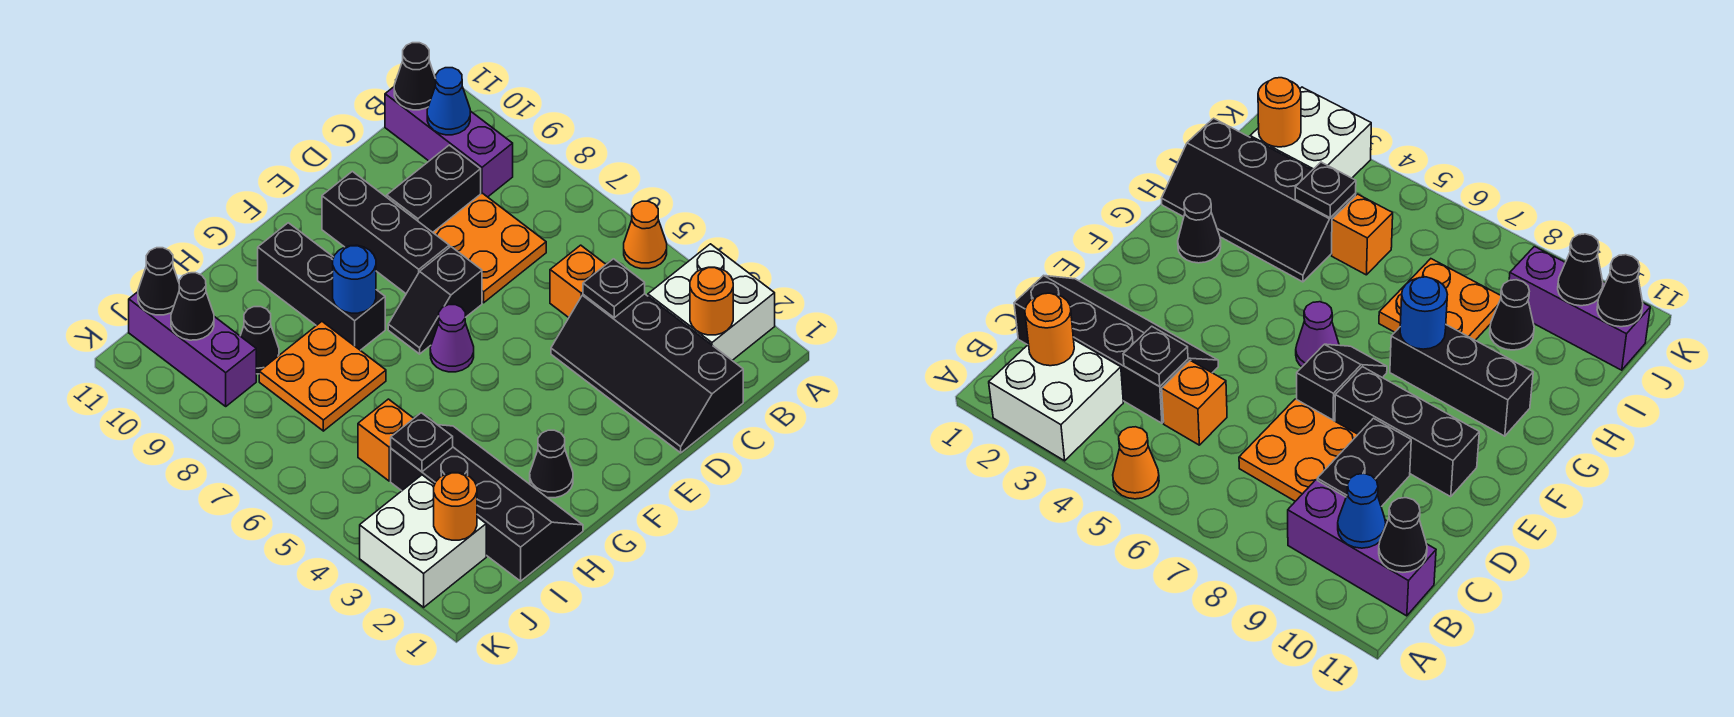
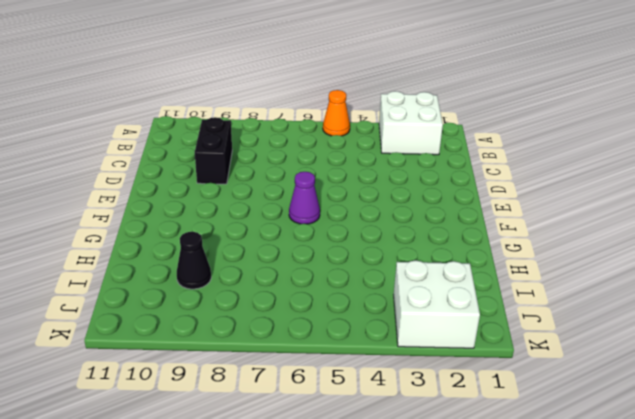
none -> purple brick B9:B11 level 1
none -> black slope C1:D4 level 1 top C
none -> orange brick C5 level 1

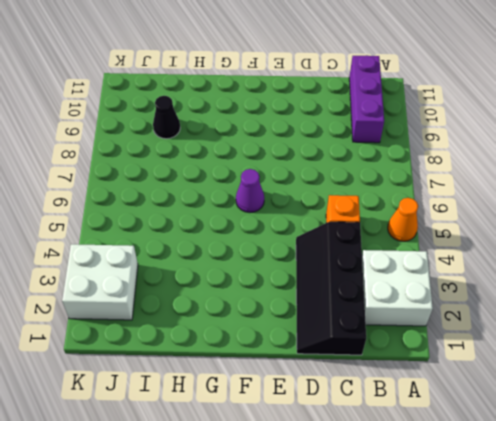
none -> orange plate C7:D8 level 1
none -> black brick C9:D9 level 1
none -> black slope E7:F7 level 1 top E

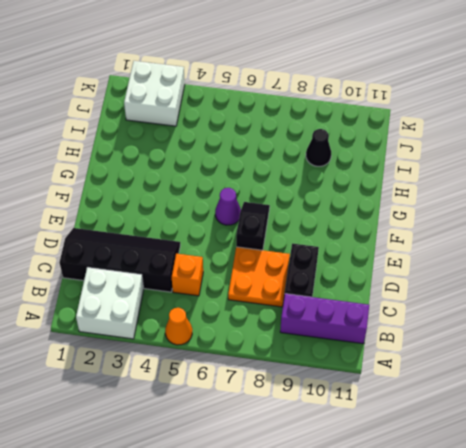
none -> black brick E8:E10 level 1
none -> black cone G2 level 1
none -> black brick G8:G10 level 1

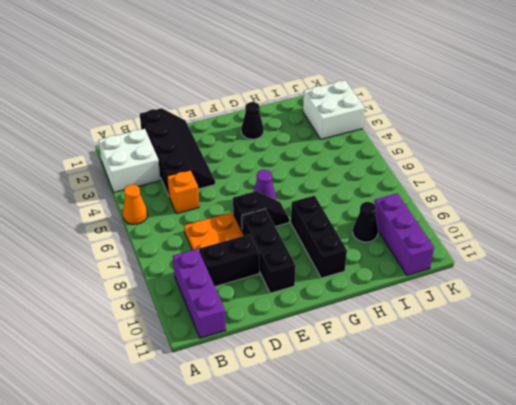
none -> black slope H1:I4 level 1 top I
none -> orange plate H7:I8 level 1
none -> orange brick I5 level 1

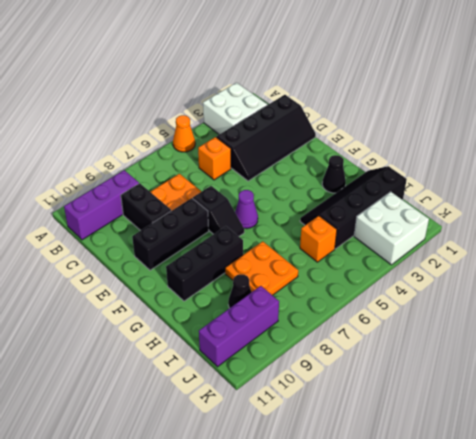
none -> orange round brick B2 level 2
none -> blue cone B10 level 2
none -> black cone B11 level 2

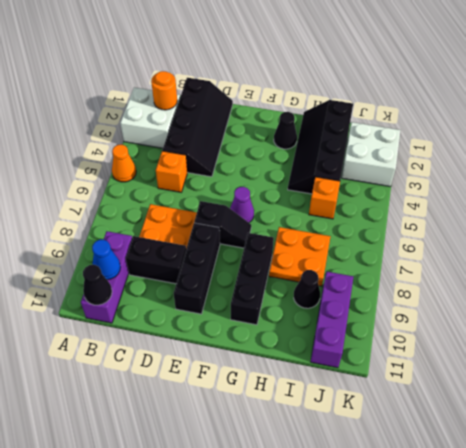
none -> black plate C4 level 2
none -> blue round brick G8 level 2
none -> black plate I4 level 2

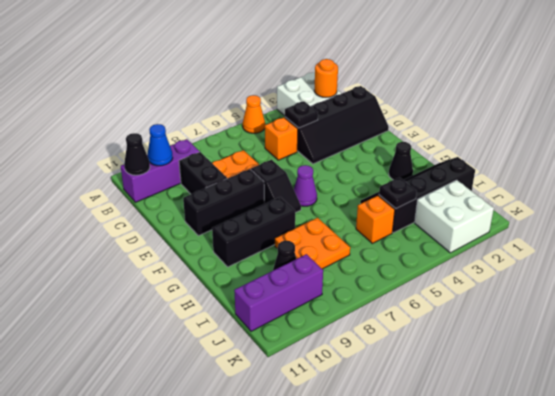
none -> blue round brick G8 level 2
none -> orange round brick J2 level 2
none -> black cone J10 level 2

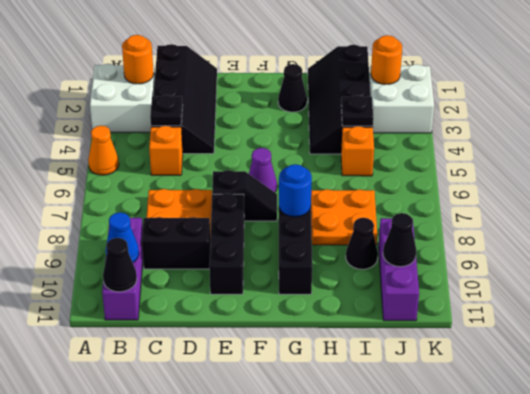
none -> black cone J11 level 2

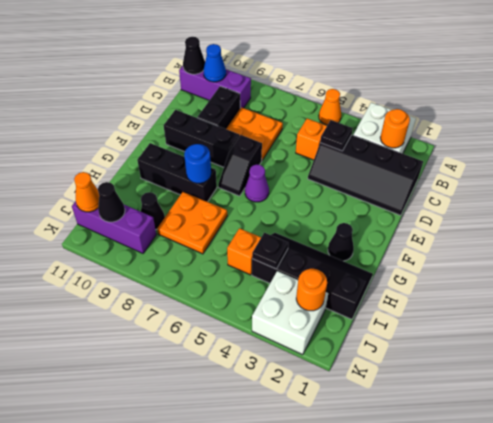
orange cone J11 level 2 -> black cone J11 level 2

